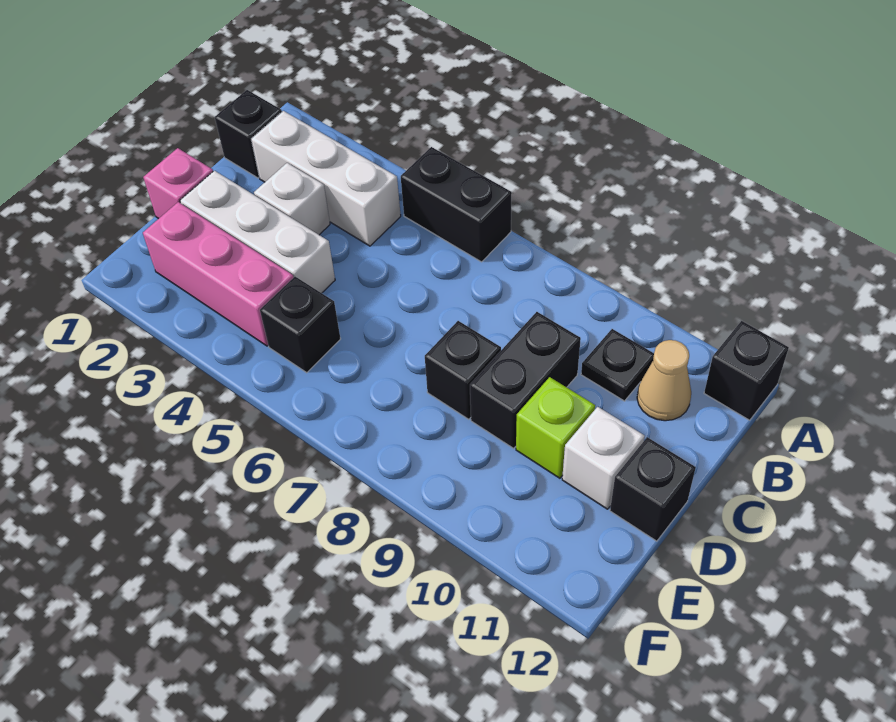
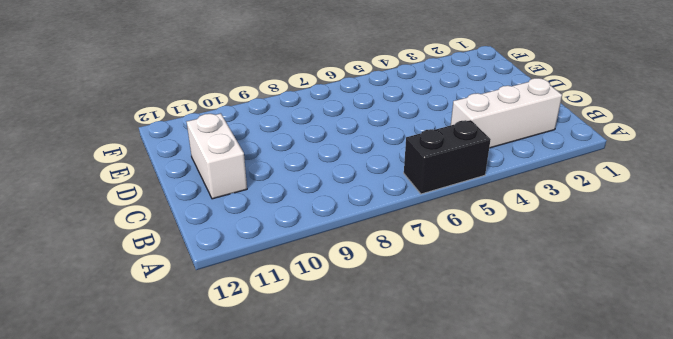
white brick C11:D11 level 1 -> white brick D11 level 1
none -> black brick A12 level 1
none -> black brick B1 level 1
none -> black plate B10 level 1

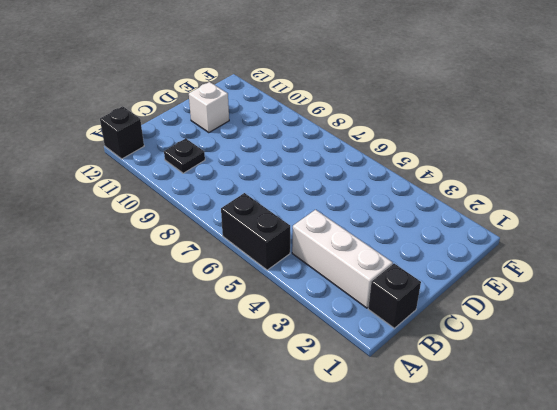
none -> tan cone B11 level 1
none -> white brick C3 level 1
none -> black brick C9:D9 level 1

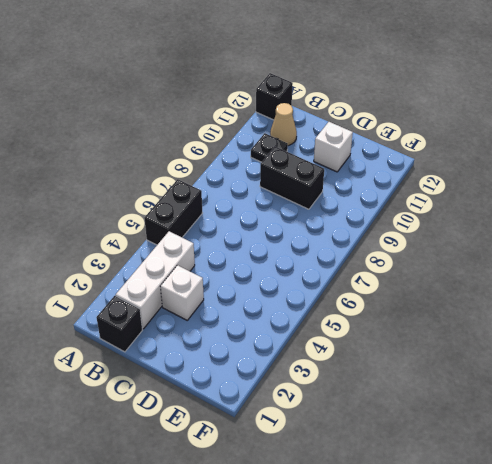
none -> pink brick D1 level 1
none -> white brick D2:D4 level 1
none -> black brick D8 level 1

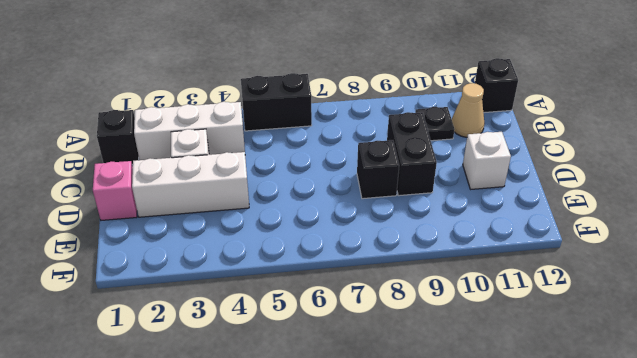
none -> lime brick D10 level 1
none -> black brick D12 level 1
none -> pink brick E2:E4 level 1

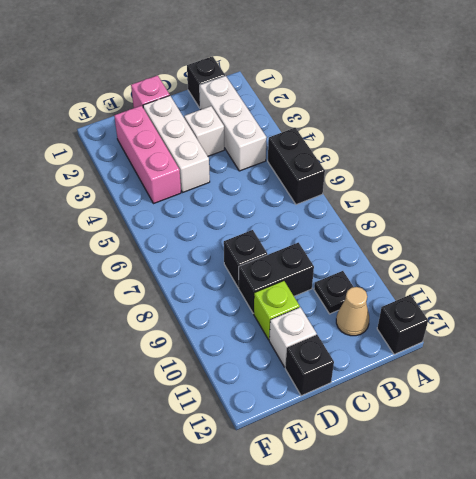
none -> black brick E5 level 1

